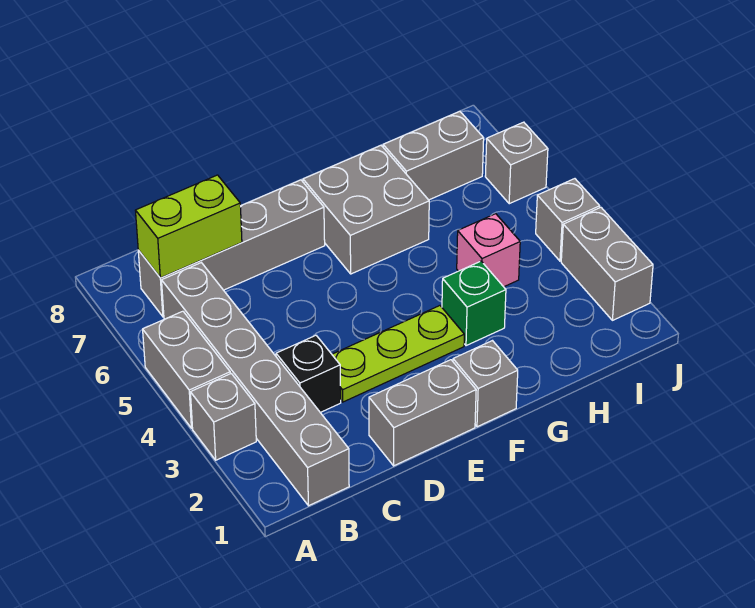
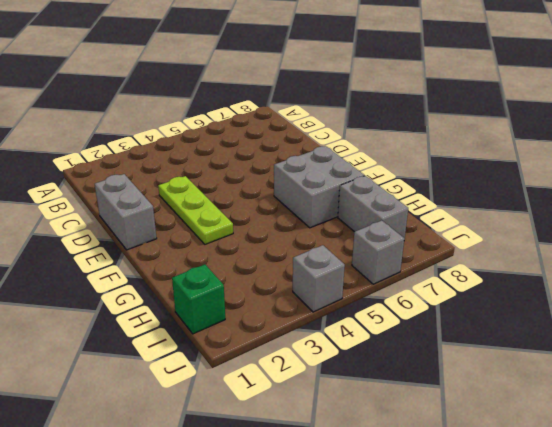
green brick I1 level 1 -> green brick G3 level 1
none -> grey brick A3 level 1
none -> grey brick A4:A5 level 1
none -> grey brick B1:B6 level 1

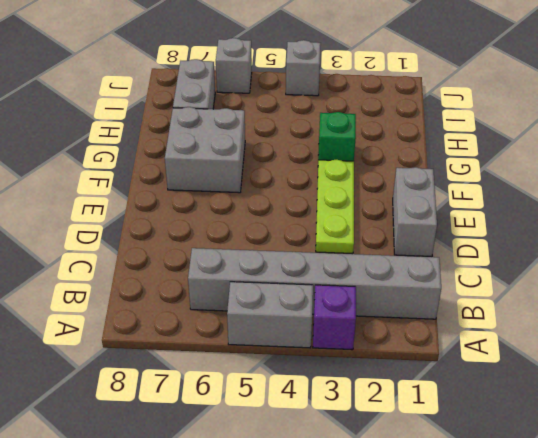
purple brick A3 level 1 -> grey brick A3 level 1
none -> grey brick B7:E7 level 1
none -> black brick C3 level 1
none -> grey brick F1 level 1

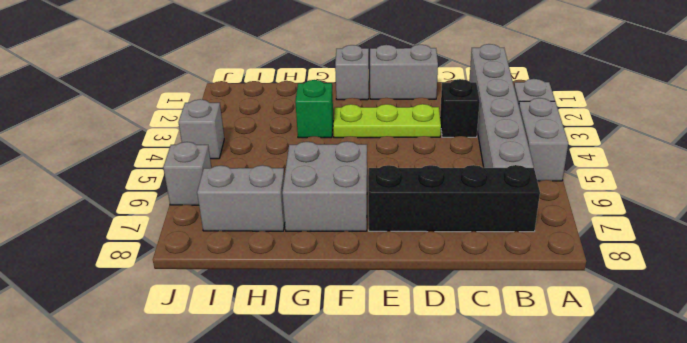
black brick B7:E7 level 1 -> grey brick B7:E7 level 1
none -> pink brick H4 level 1
none -> grey brick J2:J3 level 1
none -> lime brick B7:C7 level 2

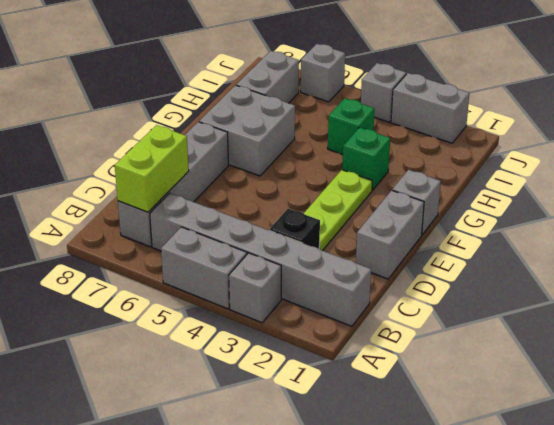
green brick H4 level 1 -> pink brick H4 level 1

